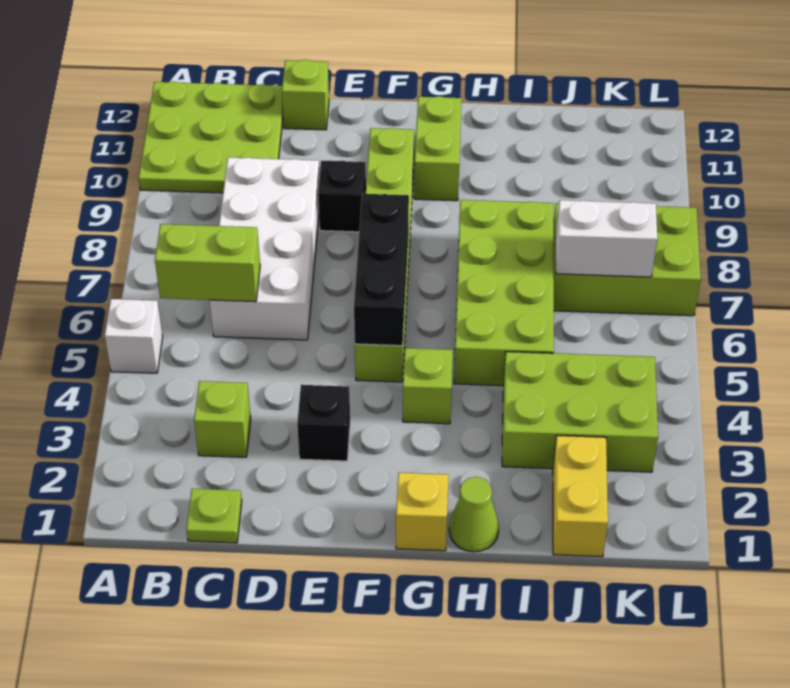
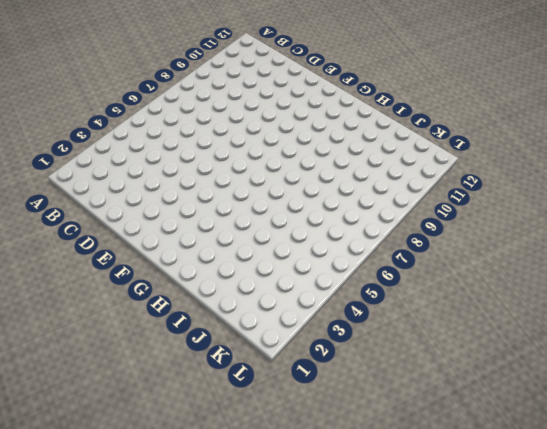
none -> white brick A5 level 1
none -> lime plate A10:C12 level 1
none -> lime plate C1 level 1

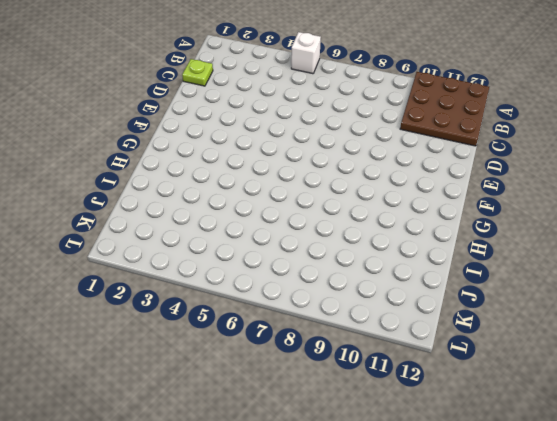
brown plate A10:C12 level 1 -> lime plate A10:C12 level 1
none -> lime brick C3 level 1
none -> white brick C6:D9 level 1
none -> lime brick D12 level 1

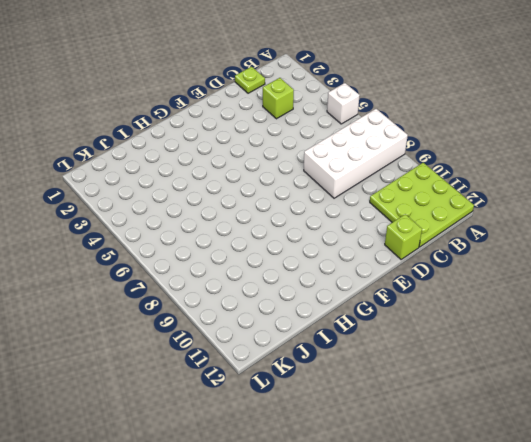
white brick A7:D8 level 1 -> white brick C6:D9 level 1
none -> black brick E3 level 1
none -> black brick E9 level 1
none -> lime brick F5:F10 level 1

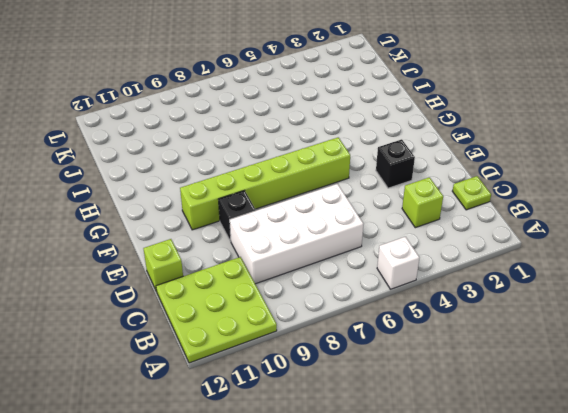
none -> yellow brick G1 level 1
none -> lime brick G4 level 1
none -> lime brick G10:G11 level 1

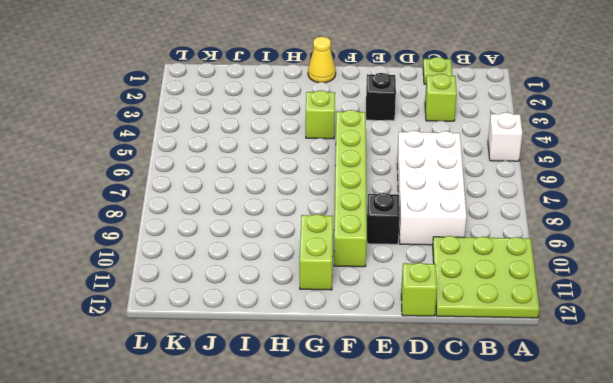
yellow cone G1 level 1 -> yellow brick G1 level 1
none -> lime cone H1 level 1
none -> lime brick H5:I8 level 1
none -> lime brick I3:K4 level 1

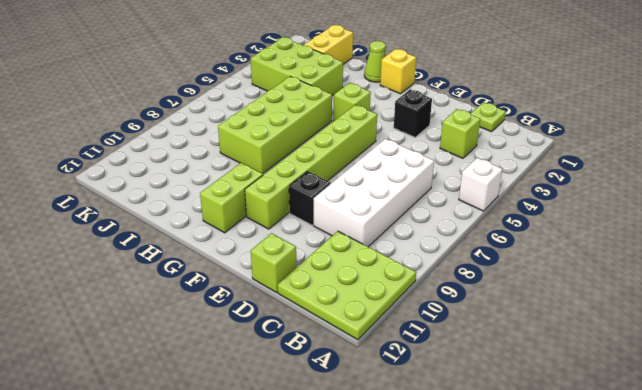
none -> lime brick J7:L8 level 1
none -> lime brick B6:C6 level 2
none -> black brick F5:F7 level 2

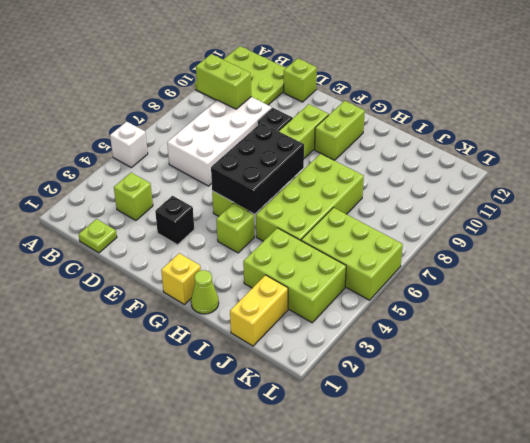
lime brick B9:C9 level 2 -> lime brick B6:C6 level 2
black brick F5:G7 level 2 -> black brick F5:F7 level 2
lime brick J5:L6 level 1 -> lime brick J7:L8 level 1
none -> white brick J7:K7 level 2

